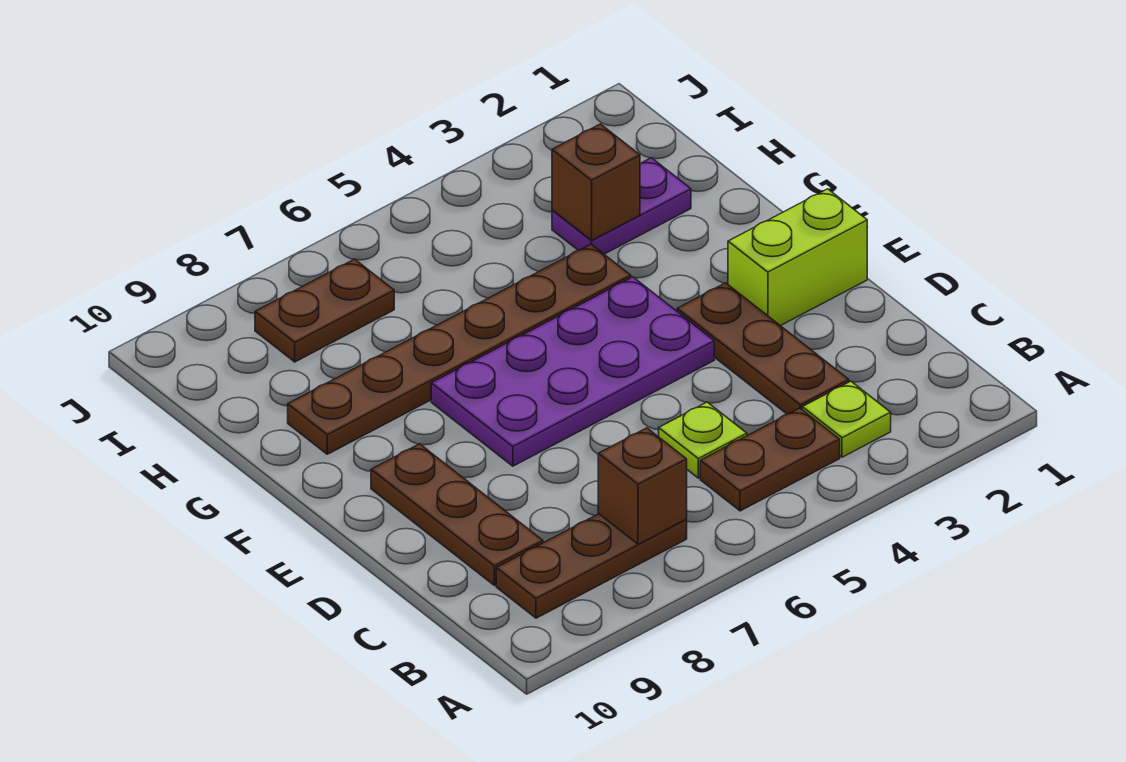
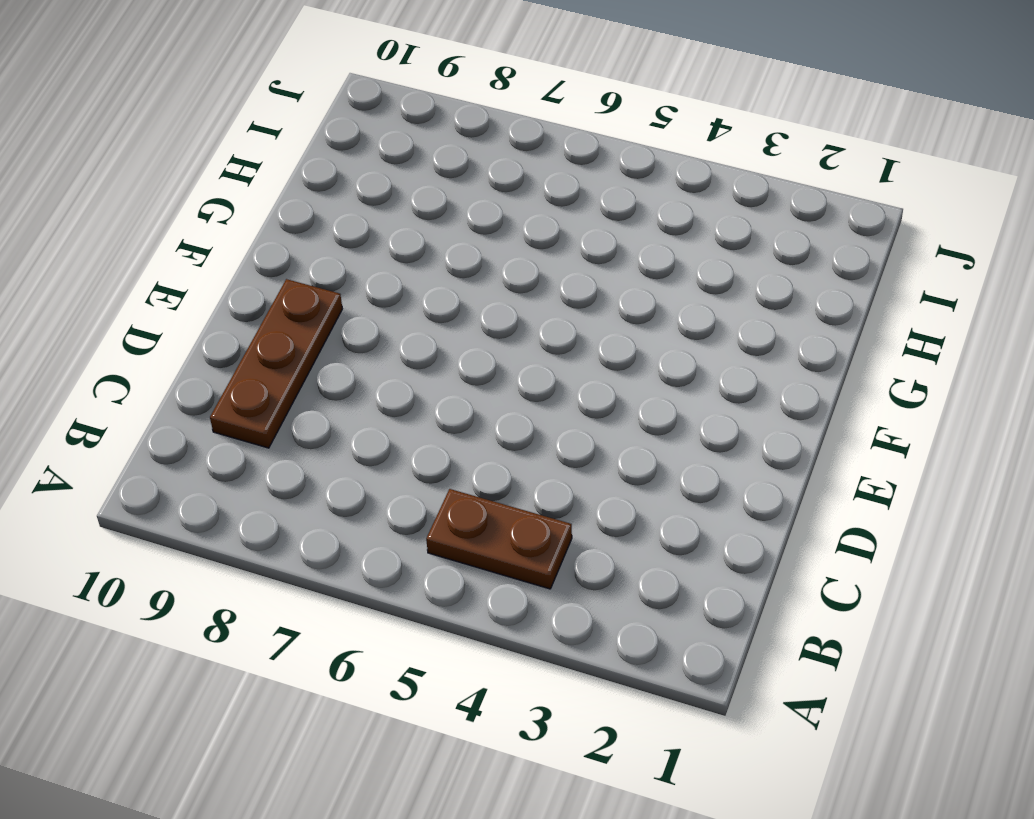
none -> lime plate B3 level 1
none -> brown plate B7:B9 level 1
none -> brown plate C3:E3 level 1

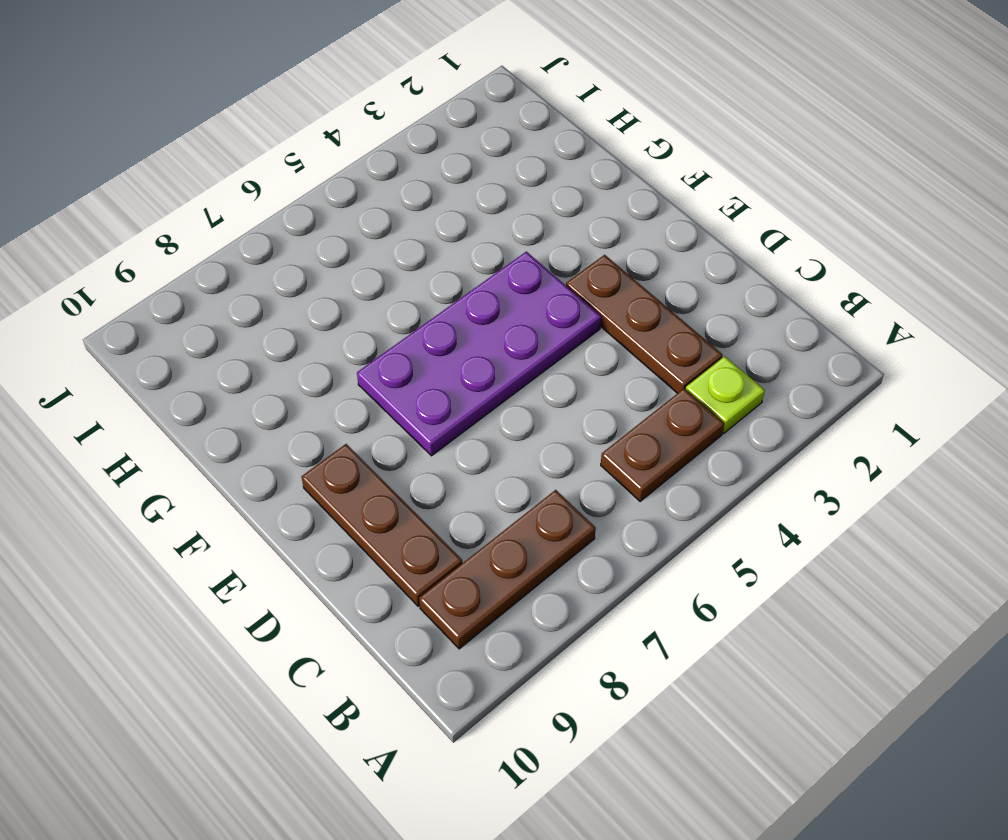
none -> lime plate C5 level 1
none -> lime brick E1:E2 level 1
none -> brown plate G4:G9 level 1

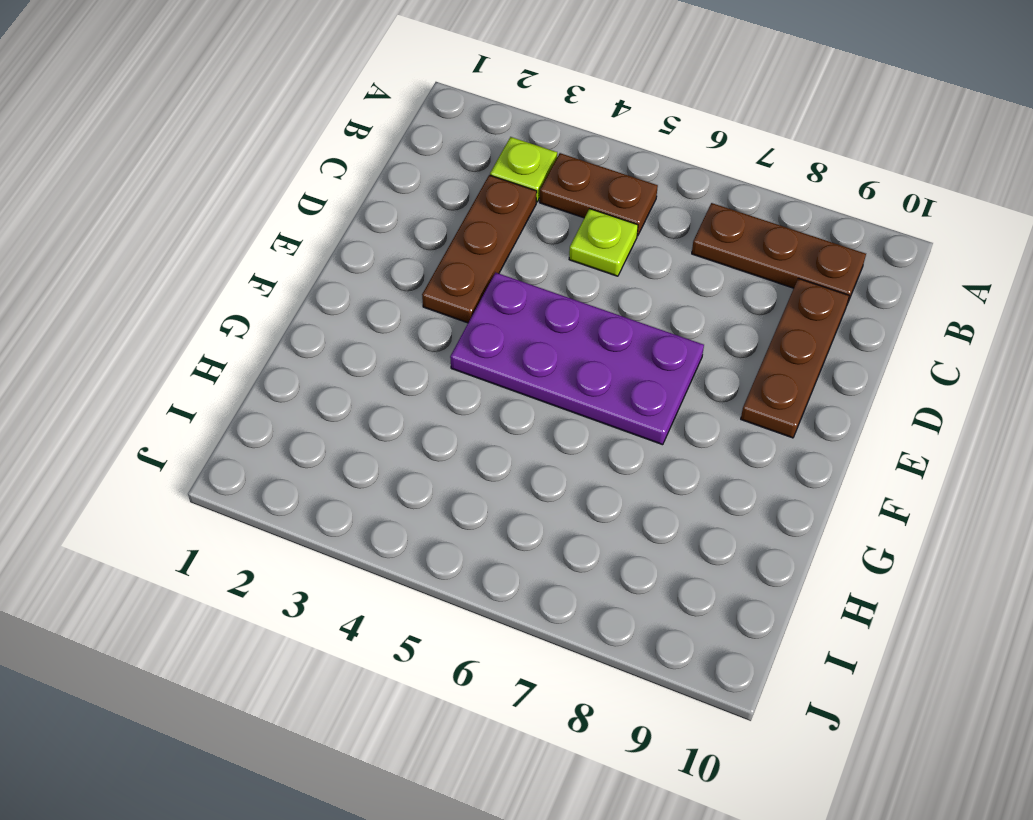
none -> lime brick E1:E2 level 1
none -> brown plate G4:G9 level 1
none -> purple plate H2:H3 level 1

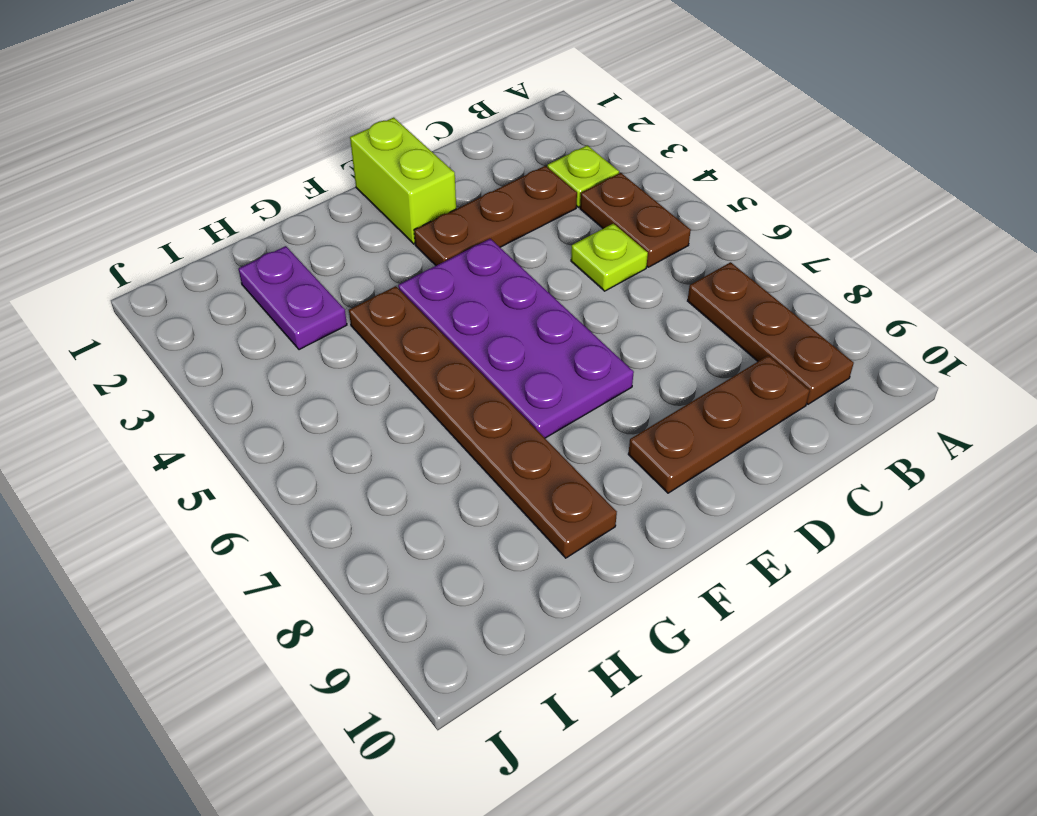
none -> brown plate I7:I8 level 1
none -> brown brick B7 level 2
none -> brown brick H3 level 2

